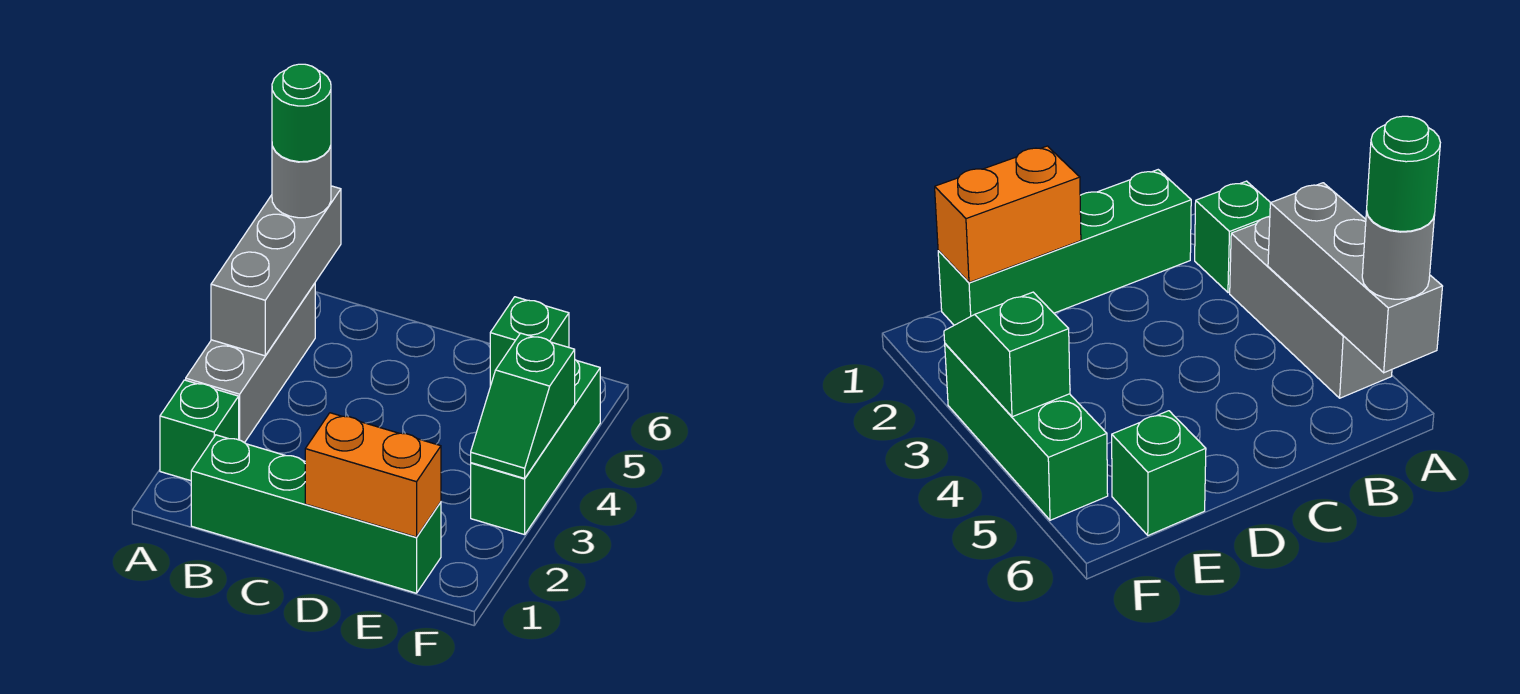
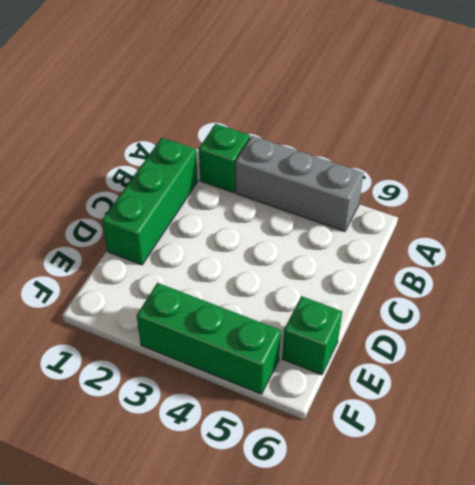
green brick B1:D1 level 1 -> green brick B1:E1 level 1
none -> grey brick A4:A6 level 2
none -> orange brick D1:E1 level 2

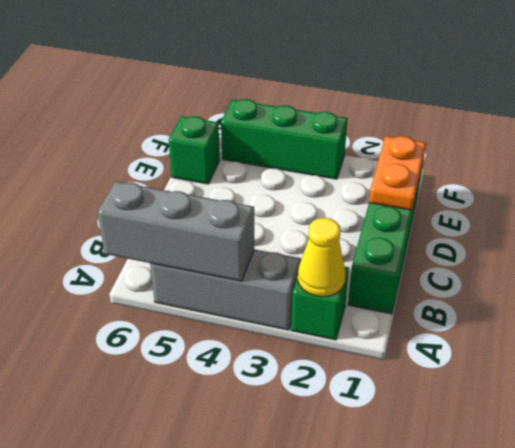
yellow cone A2 level 2 -> none
orange plate D1:E1 level 2 -> orange brick D1:E1 level 2
none -> green slope F3:F4 level 2 top 4
none -> grey round brick A6 level 3

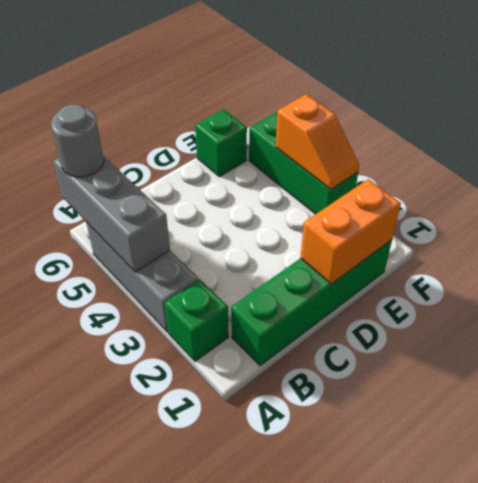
orange slope F3:F4 level 2 top 4 -> green slope F3:F4 level 2 top 4
none -> green round brick A6 level 4

